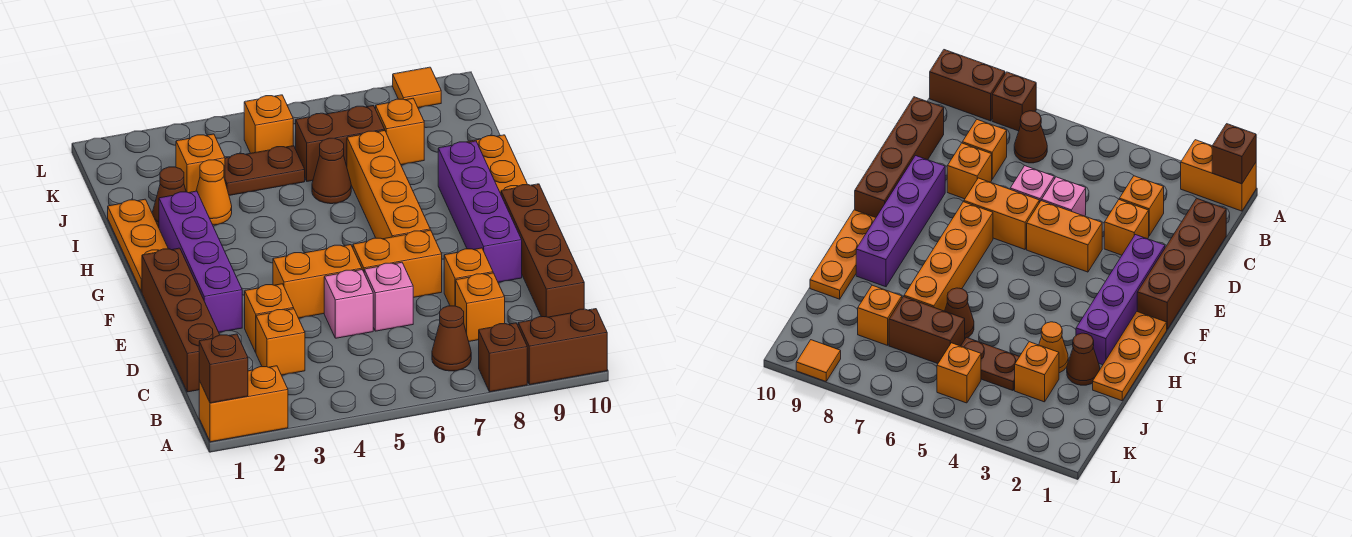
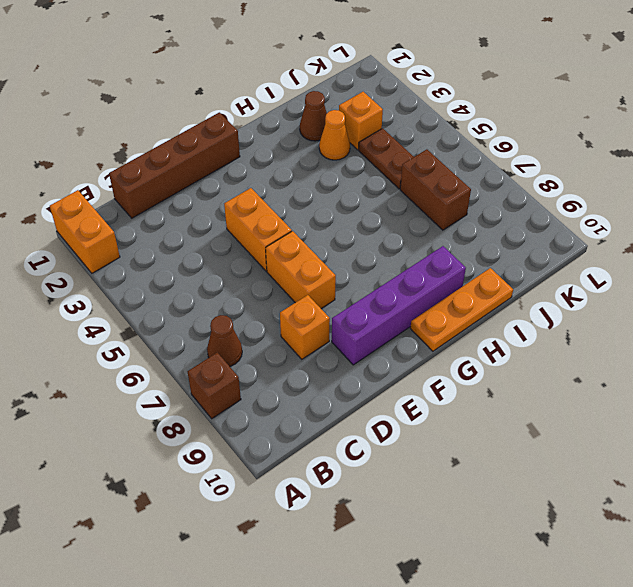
none -> brown brick A9:A10 level 1
none -> orange brick C3 level 1
none -> orange brick C8 level 1

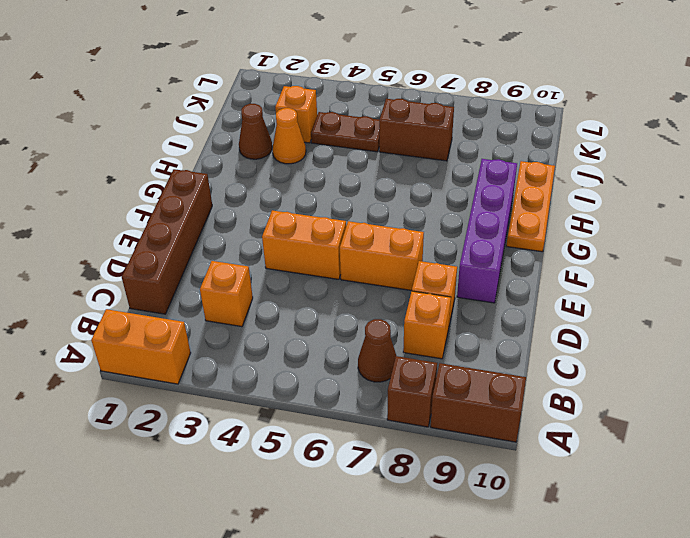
none -> brown brick C10:F10 level 1
none -> orange brick D3 level 1
none -> pink brick D5 level 1

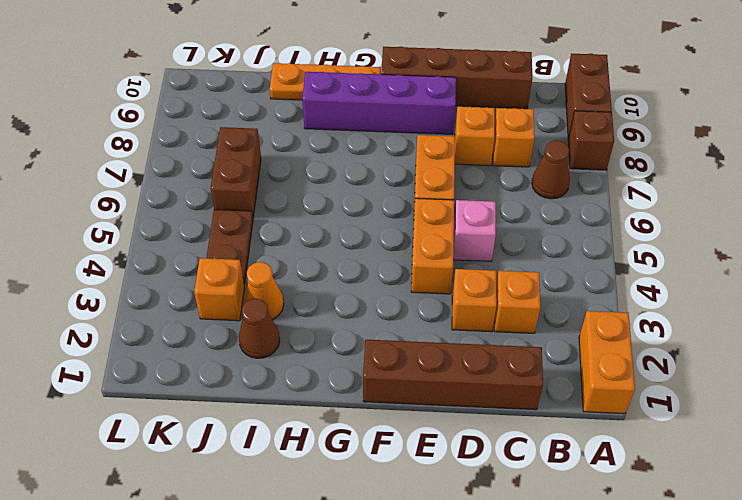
none -> pink brick D6 level 1
none -> purple brick E2:H2 level 1
none -> orange brick F7:I7 level 1

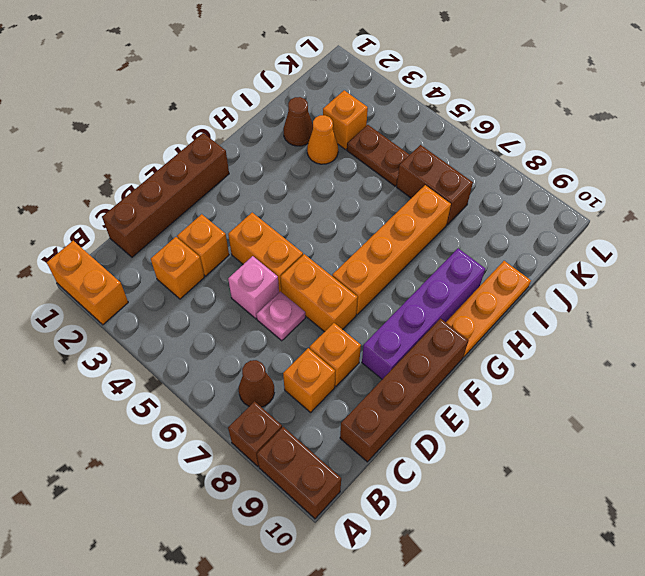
pink plate D6 level 1 -> pink brick D6 level 1
none -> purple brick E2:H2 level 1
none -> orange plate G1:I1 level 1
none -> brown cone I6 level 1

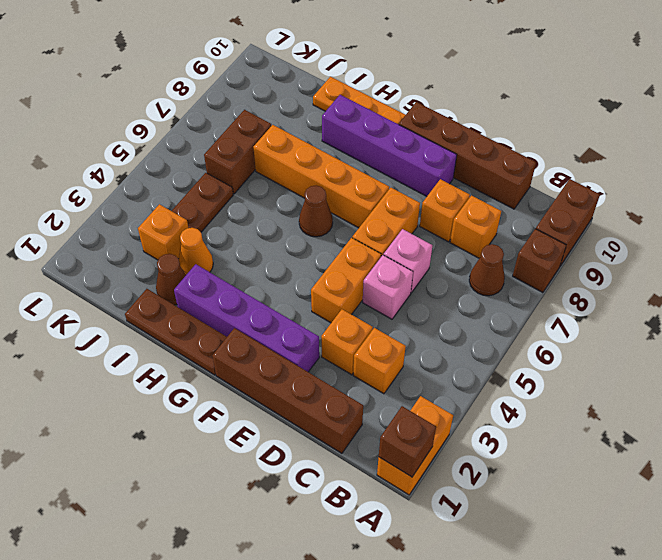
brown plate G1:I1 level 1 -> orange plate G1:I1 level 1
brown cone G6 level 1 -> brown cone I6 level 1
none -> orange brick J8 level 1
none -> orange brick K5 level 1
none -> orange tile L9 level 1

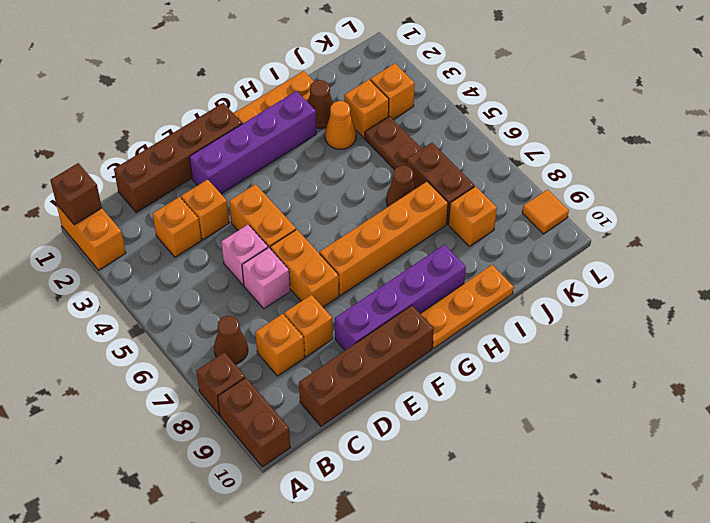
orange brick K3 level 1 -> orange brick K5 level 1

